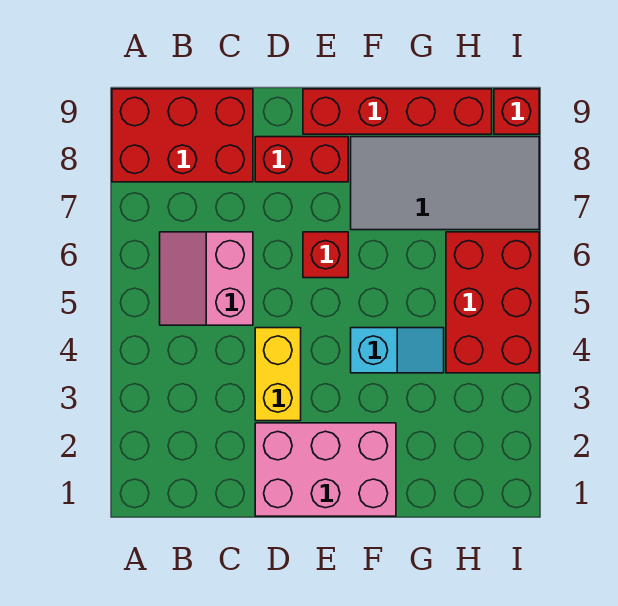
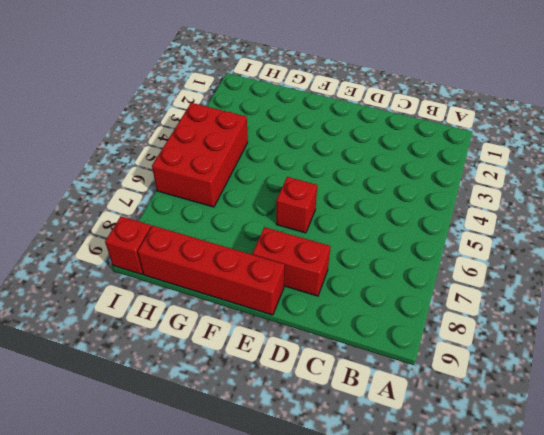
none -> red brick A8:C9 level 1
none -> pink slope B5:C6 level 1 top C

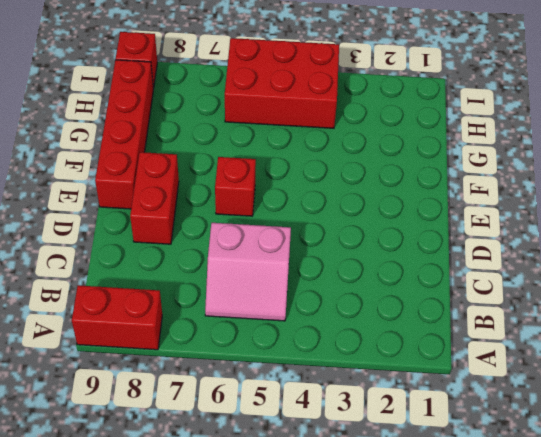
red brick A8:A9 level 1 -> red brick A8:C9 level 1
none -> pink brick D1:F2 level 1
none -> yellow brick D3:D4 level 1

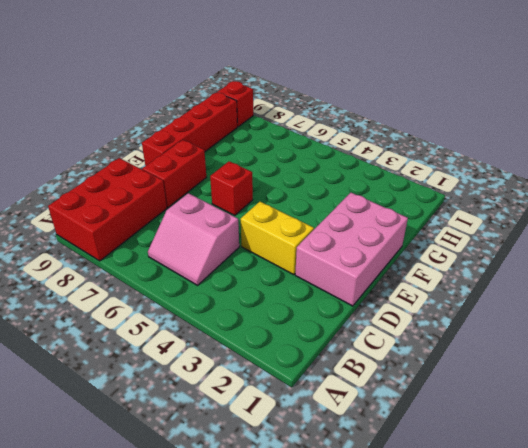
none -> cyan slope F4:G4 level 1 top F
none -> grey tile F7:I8 level 1

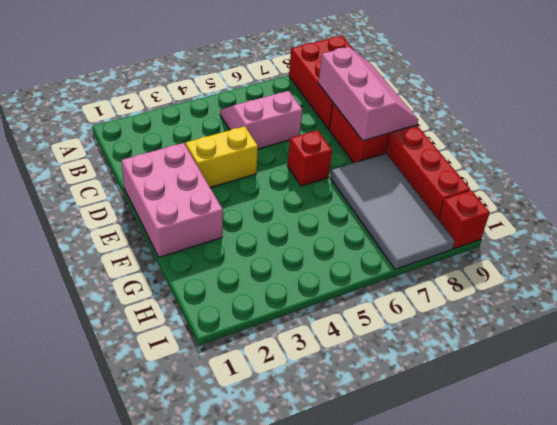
pink slope C8:E9 level 2 top 8 -> none
none -> cyan slope F4:G4 level 1 top F
none -> red brick H4:I6 level 1

